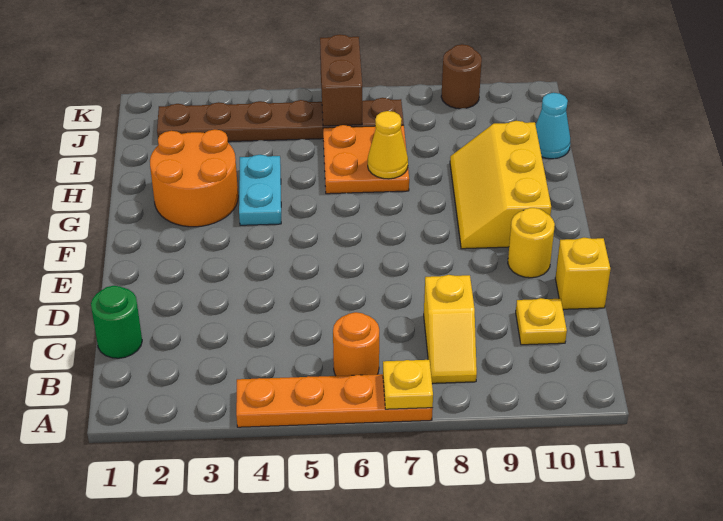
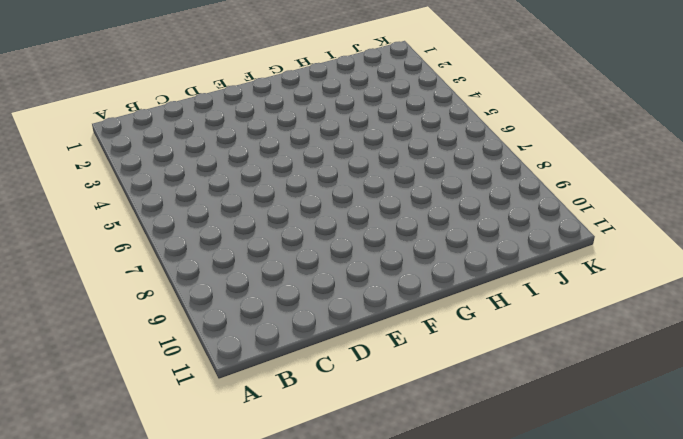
none -> orange plate A4:A7 level 1
none -> orange round brick B6 level 1
none -> yellow slope B8:C8 level 1 top C

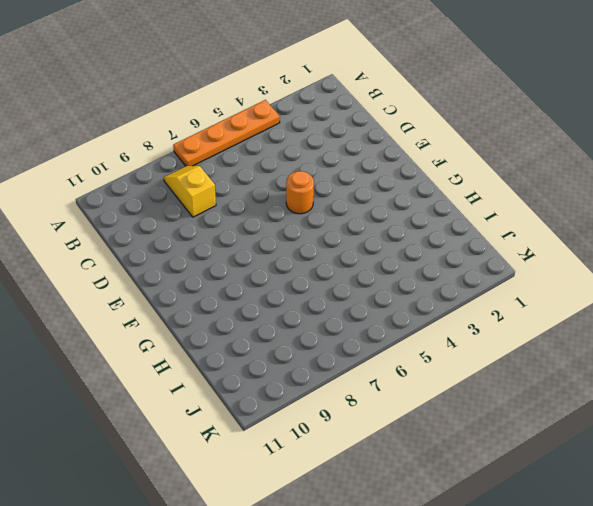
orange round brick E5 level 1 -> orange round brick B6 level 1
none -> green round brick C1 level 1
none -> yellow plate C10 level 1
none -> yellow brick D11 level 1

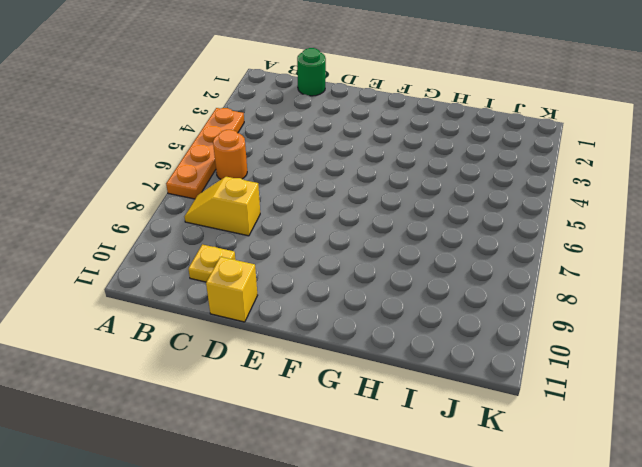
none -> yellow round brick E10 level 1
none -> yellow slope F9:H10 level 1 top 10
none -> orange round brick G2:H3 level 1

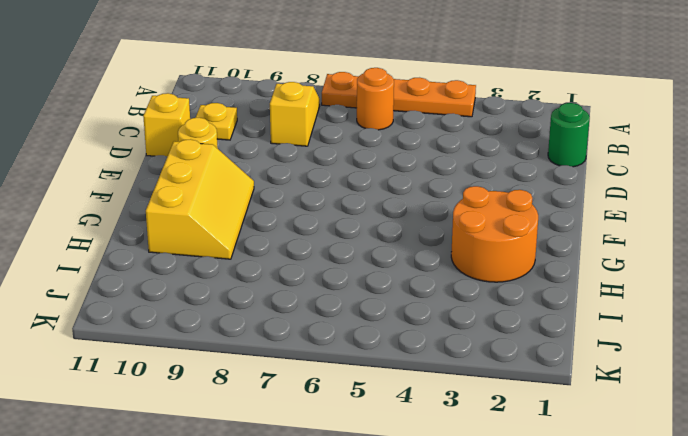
none -> cyan plate G4:H4 level 1
none -> orange plate H6:I7 level 1
none -> cyan cone I11 level 1

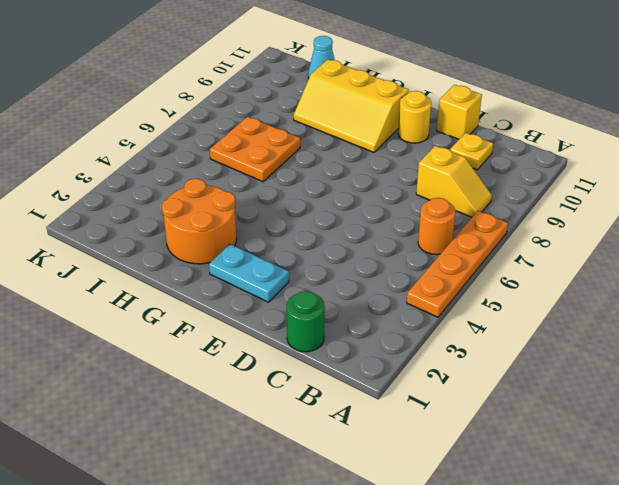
cyan plate E2:F2 level 1 -> cyan plate G4:H4 level 1
none -> brown plate J2:J7 level 1
none -> brown round brick K9 level 1
none -> yellow plate A7 level 2

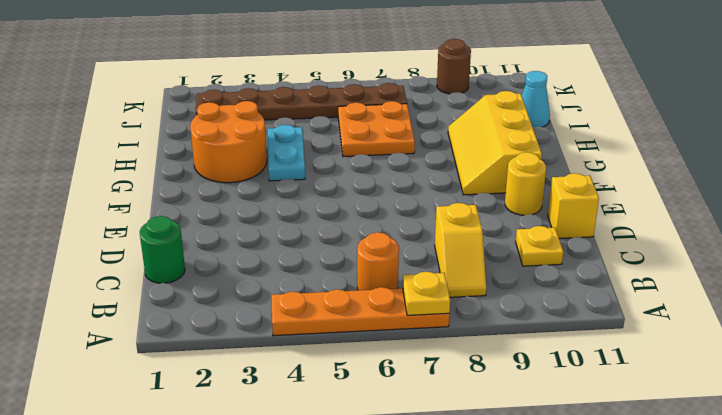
none -> yellow cone H7 level 2
none -> brown brick J6:K6 level 2

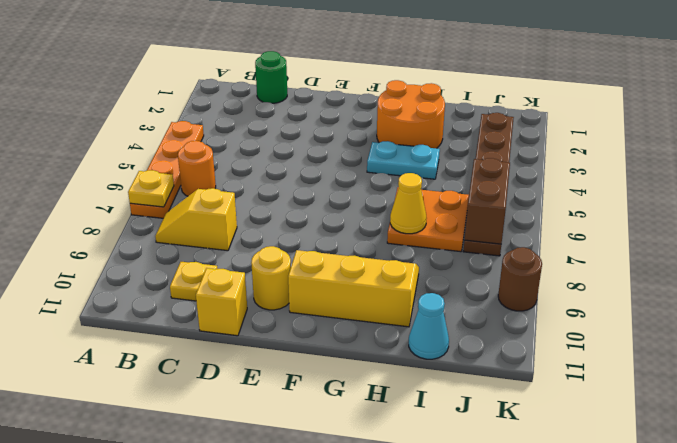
brown brick J6:J7 level 2 -> brown brick J6:K6 level 2

